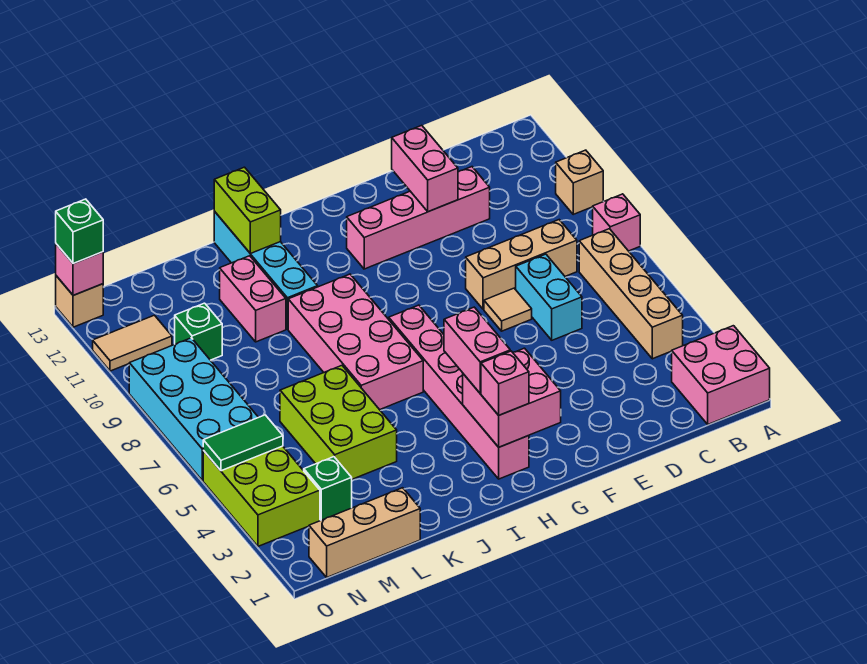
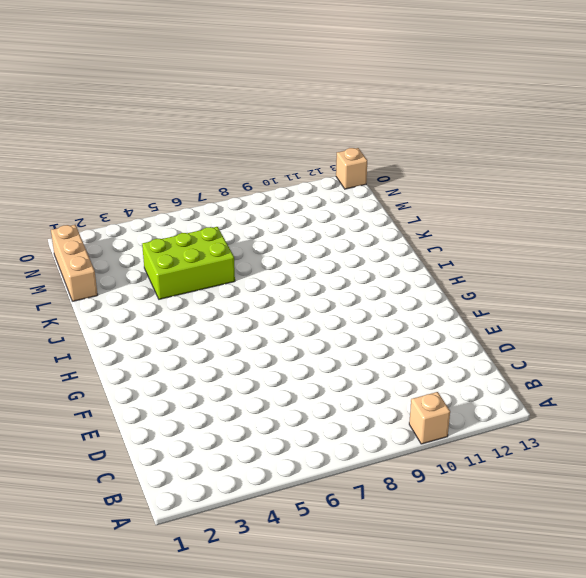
none -> pink brick A1:B2 level 1
none -> pink brick A8 level 1
none -> tan brick B4:B7 level 1

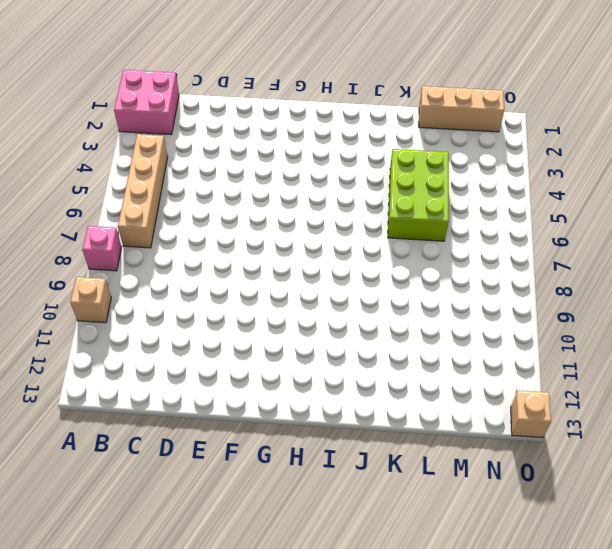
none -> tan brick C8:E8 level 1
none -> cyan brick D6:D7 level 1
none -> pink brick D11:G11 level 1

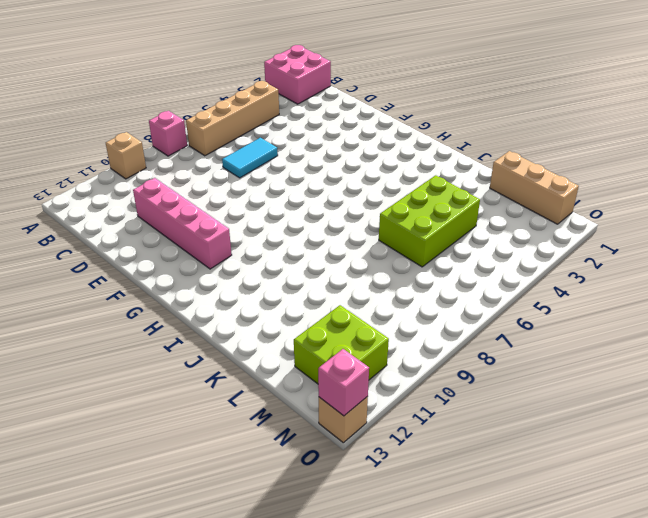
cyan tile D6:D7 level 1 -> cyan brick D6:D7 level 1
lime brick M11:N12 level 1 -> tan tile N11:O11 level 1
none -> tan brick C8:E8 level 1
none -> tan tile E7 level 1
none -> pink brick H2:H7 level 1

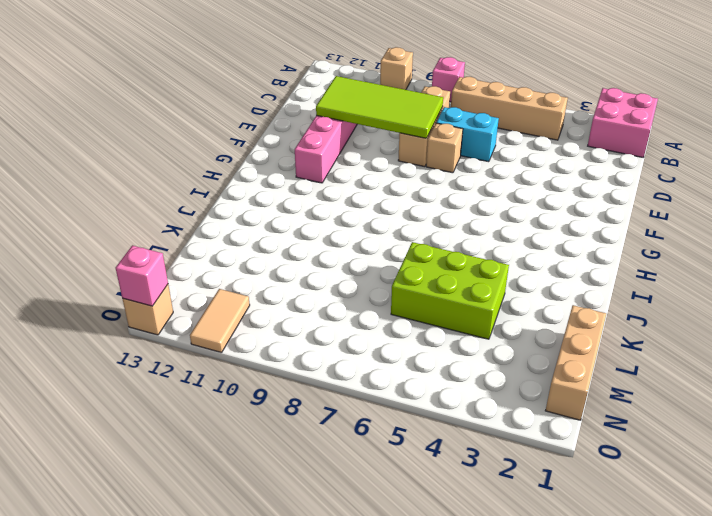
lime tile D8:E11 level 2 -> pink brick E11:E12 level 2
tan brick E7 level 1 -> tan tile E7 level 1
none -> pink brick H2:H7 level 1
none -> pink brick I6:J9 level 1
none -> cyan brick J10:J13 level 1

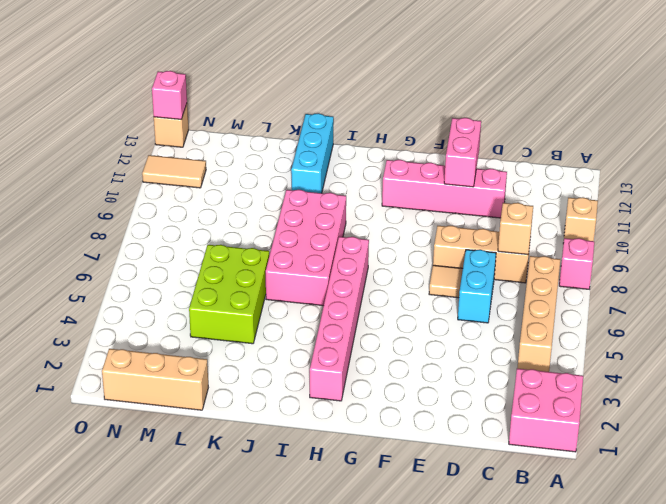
tan brick C8 level 2 -> none
cyan brick J11:J13 level 1 -> cyan brick J10:J13 level 1
none -> pink brick K10:K11 level 1
none -> green brick M3 level 1
none -> green brick M10 level 1

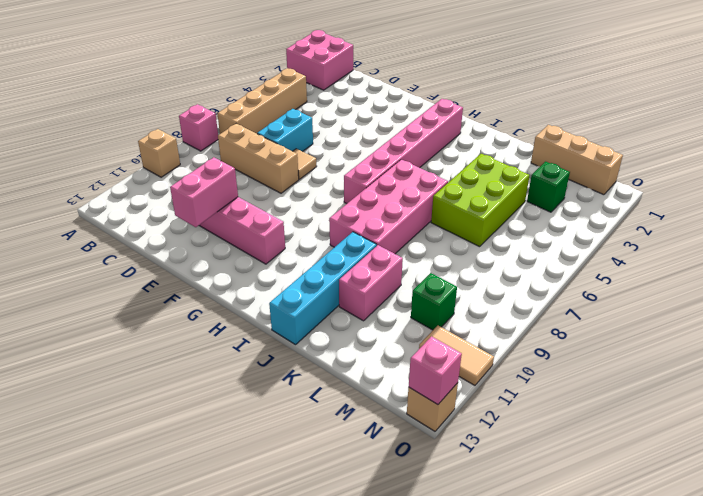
none -> lime brick N3:O5 level 1
none -> cyan brick N6:O9 level 1
none -> pink brick G2:H3 level 2

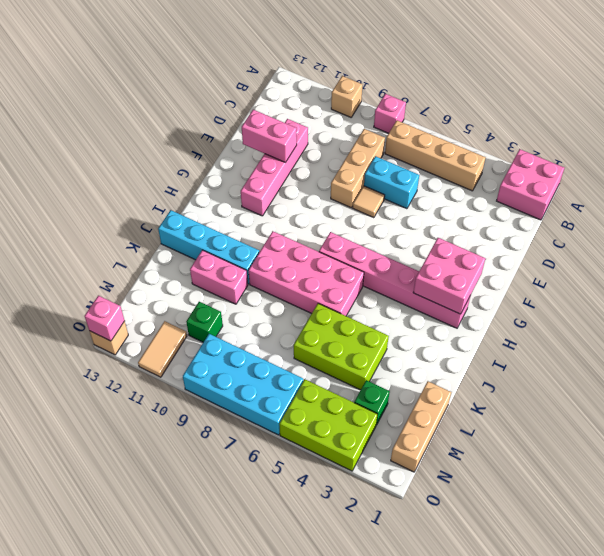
none -> lime brick J12:J13 level 2
none -> green tile N5:O5 level 2
none -> pink brick H2 level 3

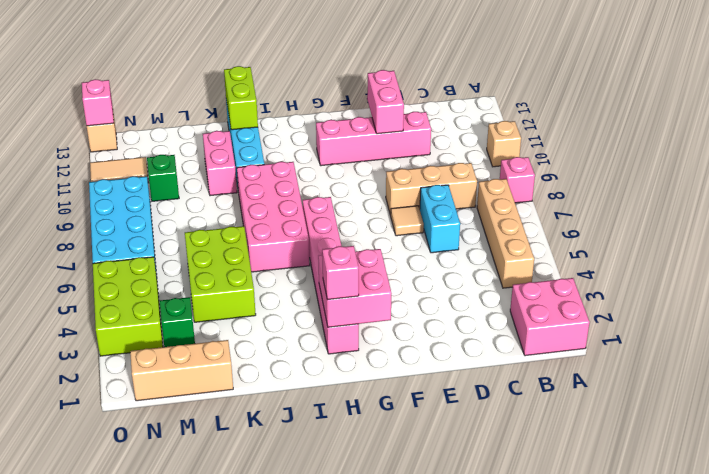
none -> green tile N5:O5 level 2
none -> pink brick H3:H4 level 3
none -> green brick O13 level 3

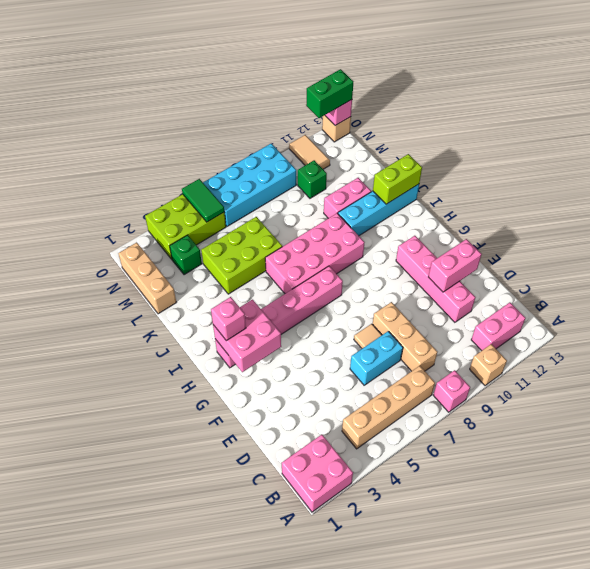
pink brick B11:B12 level 1 -> pink brick H3:H4 level 3
green brick O12:O13 level 3 -> green brick O13 level 3

